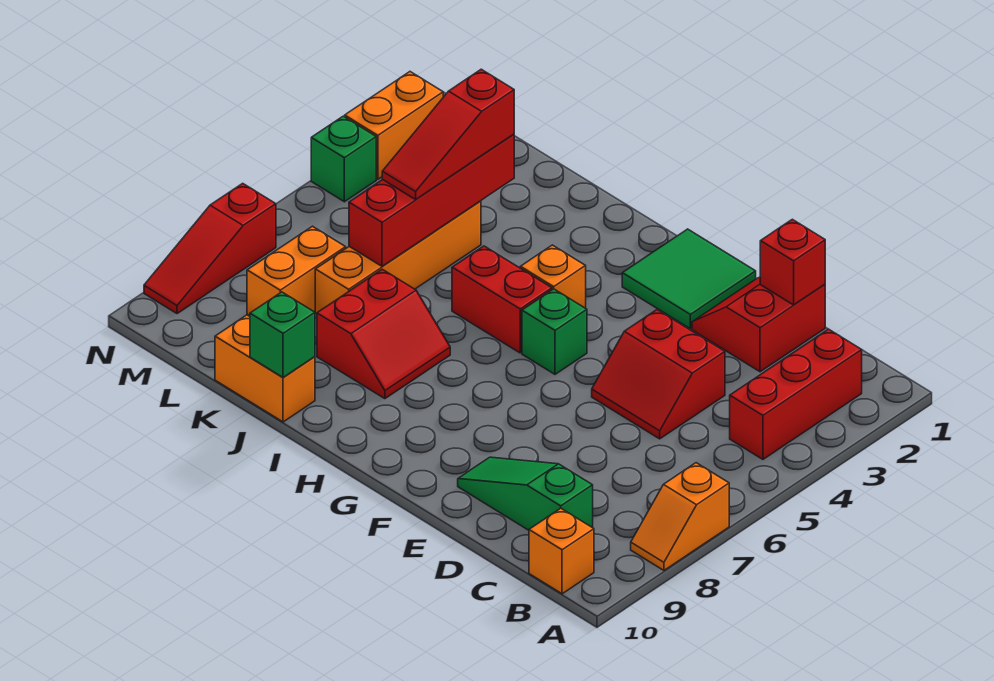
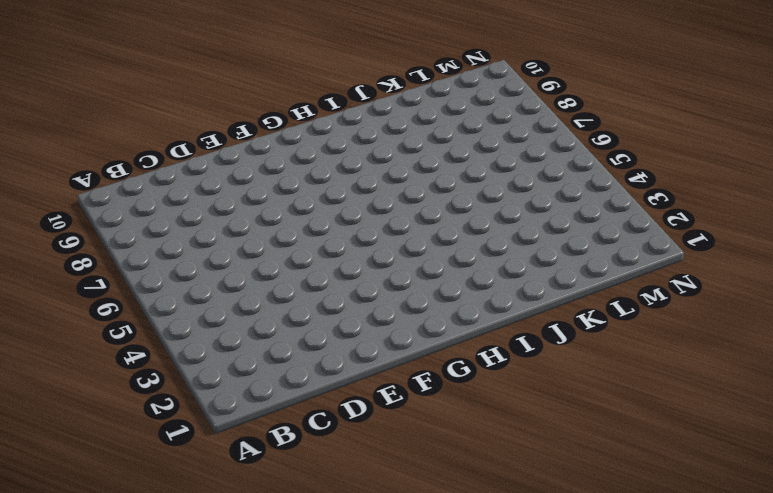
none -> orange slope A7:A8 level 1 top 7
none -> red brick B2:B4 level 1
none -> orange brick B10 level 1

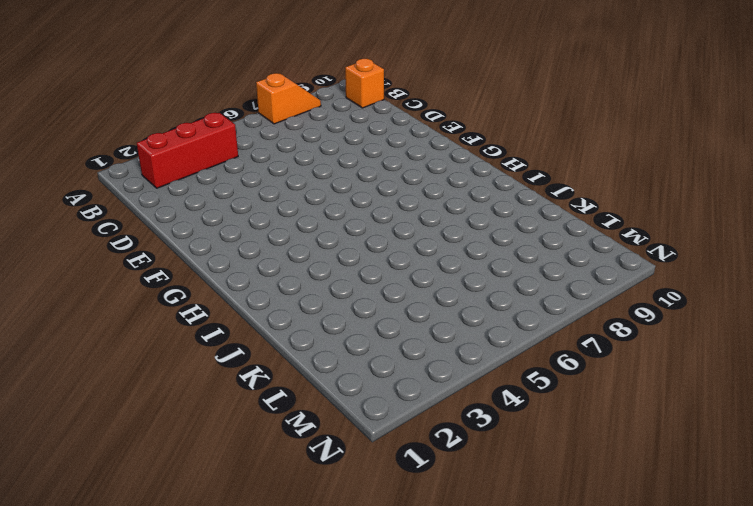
none -> green slope C9:E9 level 1 top C
none -> red slope D1:E2 level 1 top D
none -> red slope D4:E5 level 1 top 4

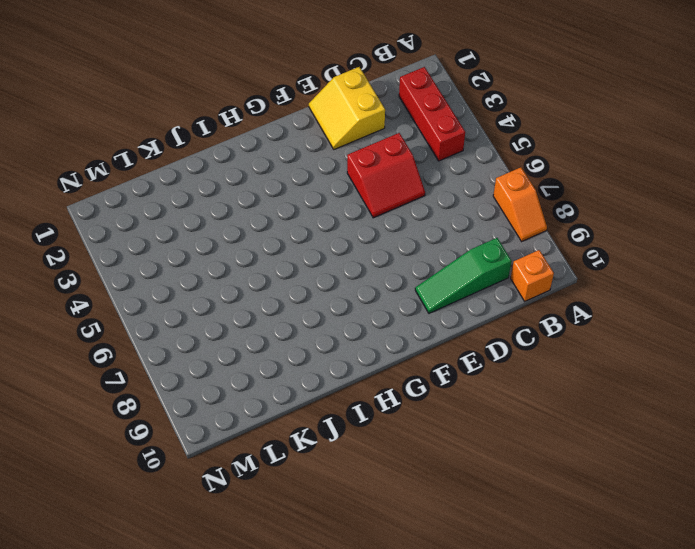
yellow slope D1:E2 level 1 top D -> red slope D1:E2 level 1 top D
none -> green tile F1:G2 level 1
none -> green brick G5 level 1
none -> orange brick H4 level 1

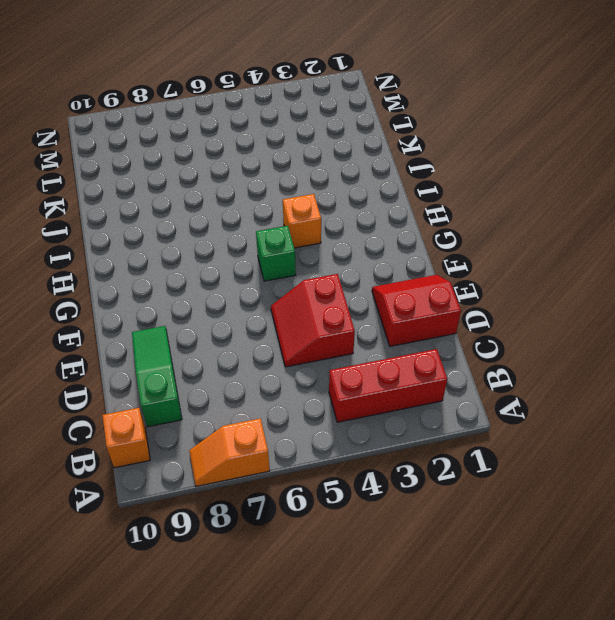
none -> green tile F1:G2 level 1
none -> red brick H5:I5 level 1
none -> red slope I7:J8 level 1 top J

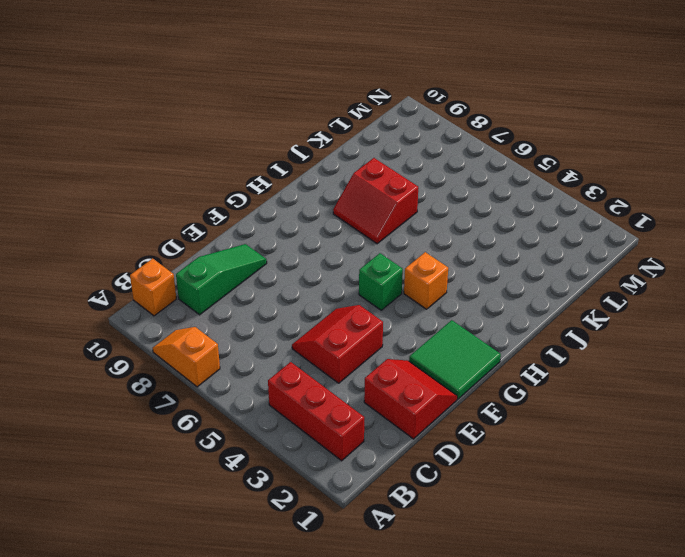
none -> red brick H5:I5 level 1
none -> orange brick J10:K10 level 1
none -> orange brick K4:K7 level 1

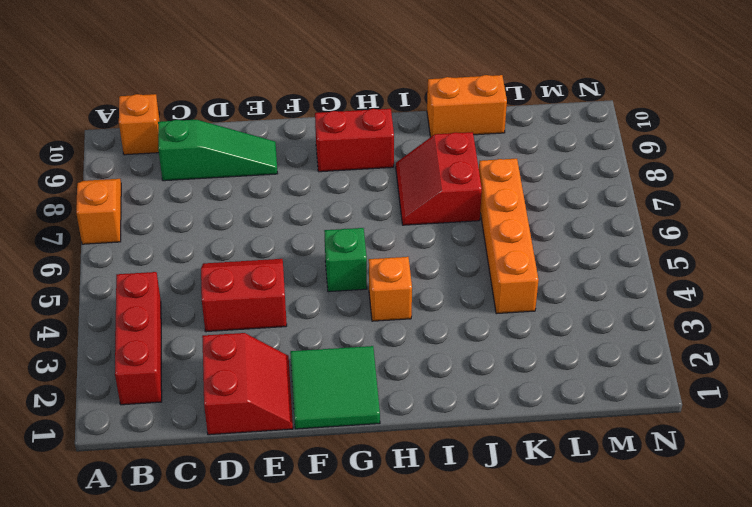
red brick G9:H9 level 1 -> red brick H5:I5 level 1
none -> orange brick L7:L8 level 1
none -> orange brick N2:N3 level 1
none -> green brick N4 level 1

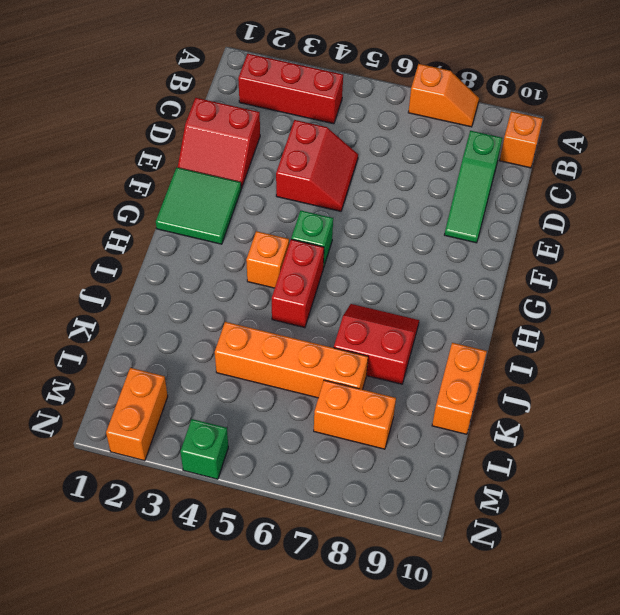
orange brick M2:N2 level 1 -> orange brick N2:N3 level 1
none -> red slope N7:N9 level 1 top 7
none -> red brick D1 level 2
none -> green brick J10 level 2

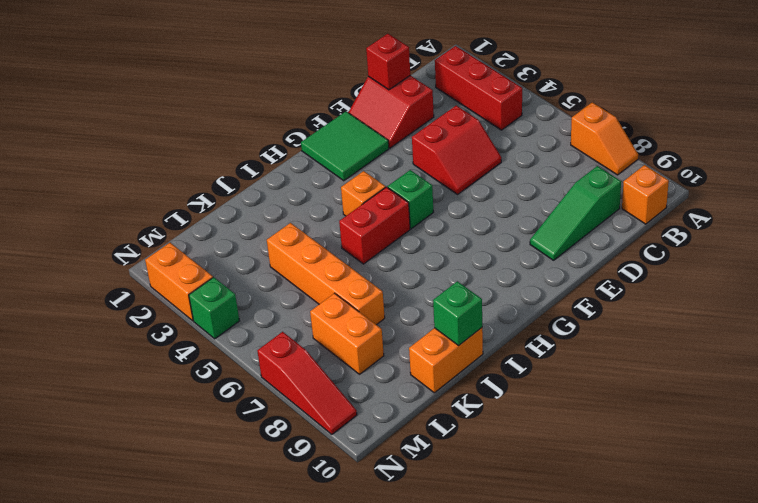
none -> red slope I7:J8 level 1 top J
none -> red brick K3:K6 level 2
none -> red slope K3:K5 level 3 top 3

